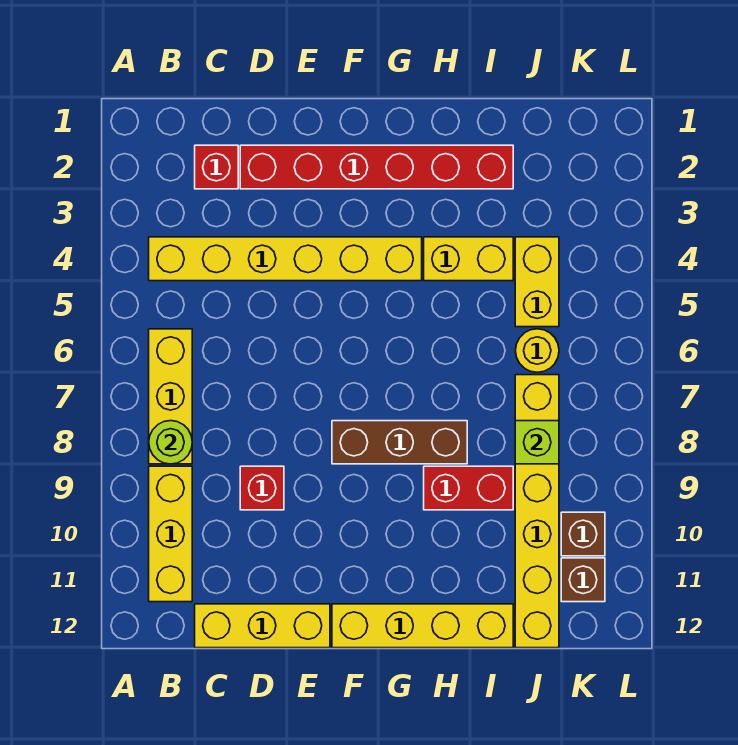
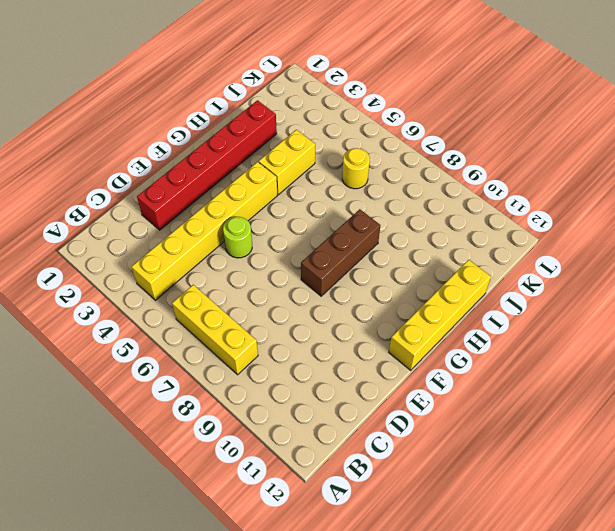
lime round brick E5 level 1 -> lime round brick B8 level 2
none -> yellow brick B9:B11 level 1
none -> red brick C2 level 1
none -> yellow brick C12:E12 level 1

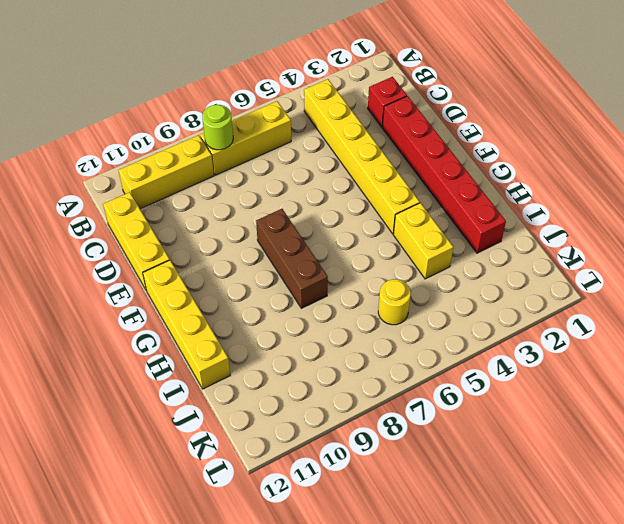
none -> red brick D9 level 1
none -> red brick H9:I9 level 1
none -> yellow brick J4:J5 level 1

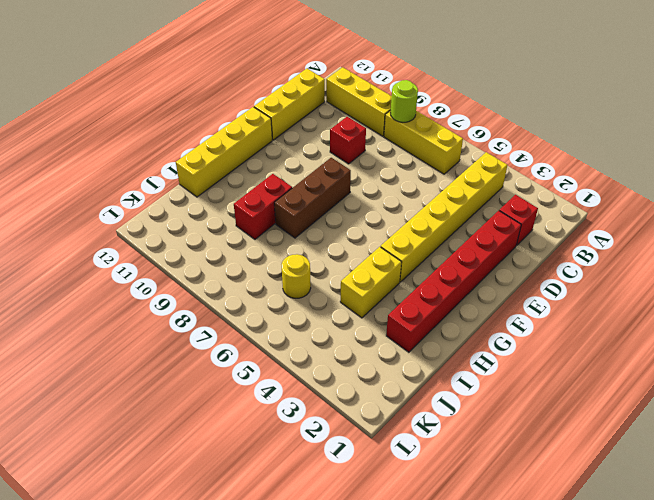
none -> yellow brick J4:J5 level 1
none -> yellow brick J7:J12 level 1
none -> brown brick K10 level 1

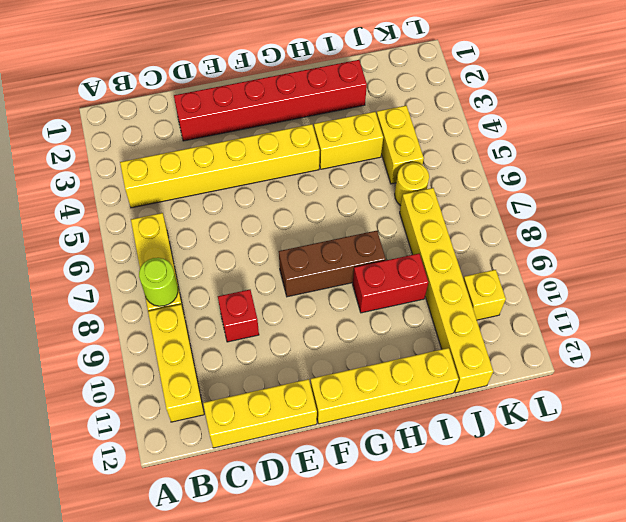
yellow brick K10 level 1 -> brown brick K10 level 1
none -> red brick C2 level 1
none -> brown brick K11 level 1
none -> lime brick J8 level 2

